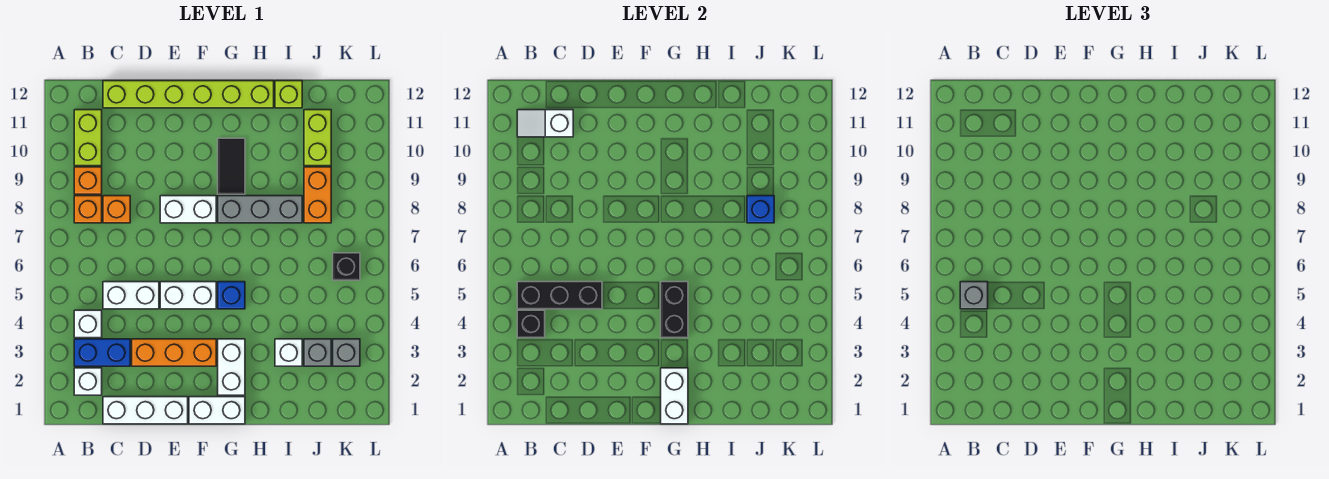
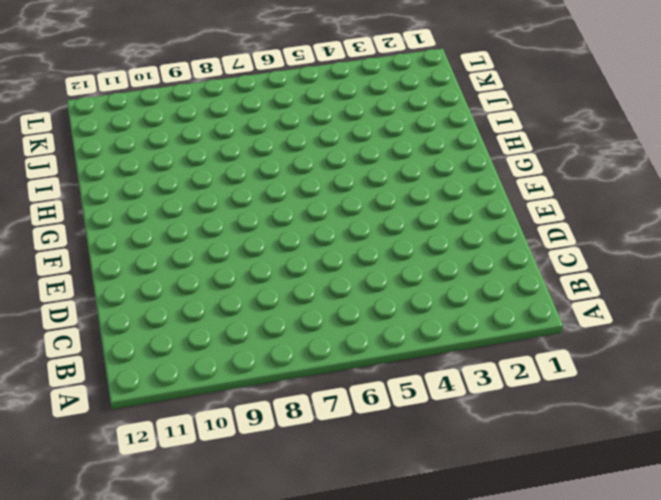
none -> white brick B2 level 1
none -> blue brick B3:C3 level 1
none -> white brick B4 level 1
none -> orange brick B8 level 1

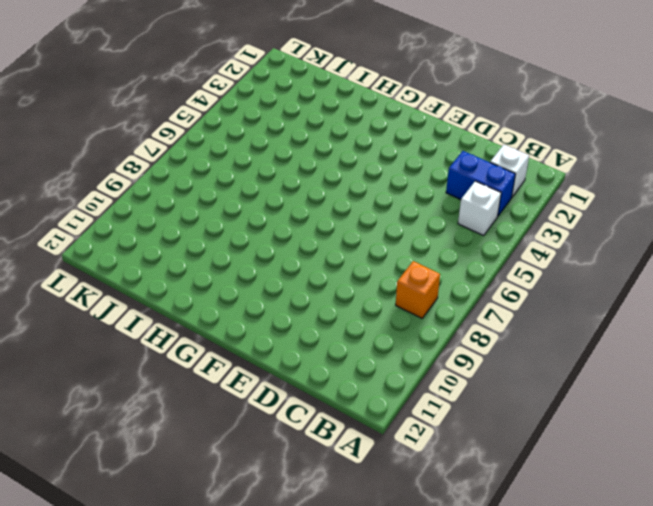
none -> orange brick B9 level 1
none -> lime brick B10:B11 level 1
none -> white brick C1:E1 level 1
none -> white brick C5:D5 level 1

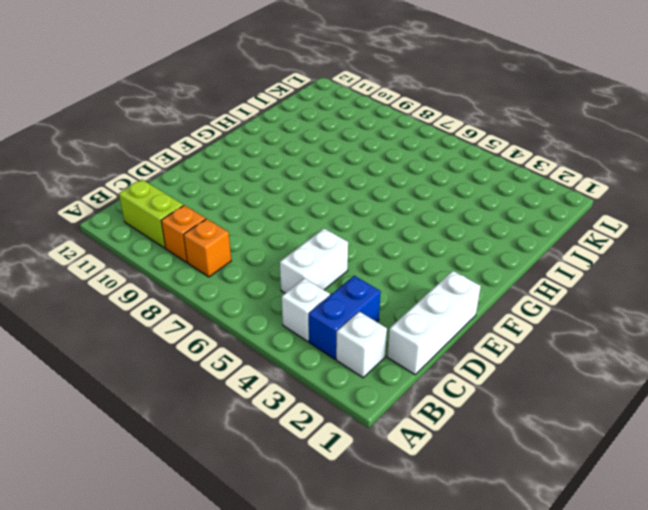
none -> orange brick C8 level 1
none -> lime brick C12:H12 level 1
none -> orange brick D3:F3 level 1
none -> white brick E5:F5 level 1

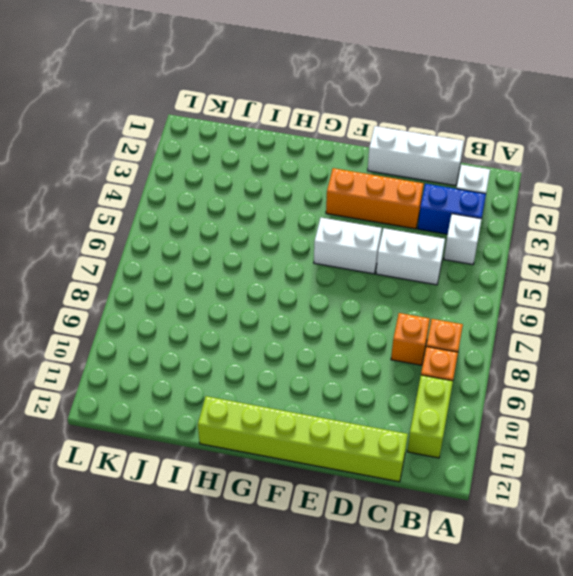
none -> white brick E8:F8 level 1
none -> white brick F1:G1 level 1
none -> white brick G2:G3 level 1
none -> blue brick G5 level 1

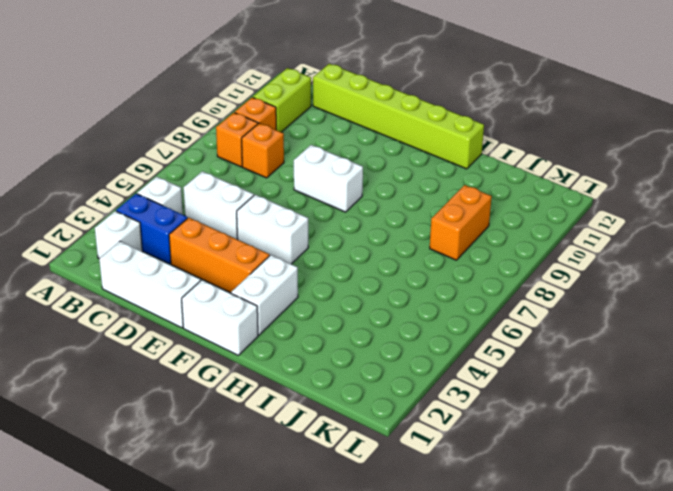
none -> blue brick G5 level 1
none -> grey brick G8:I8 level 1
none -> black tile G9:G10 level 1
none -> white brick I3 level 1

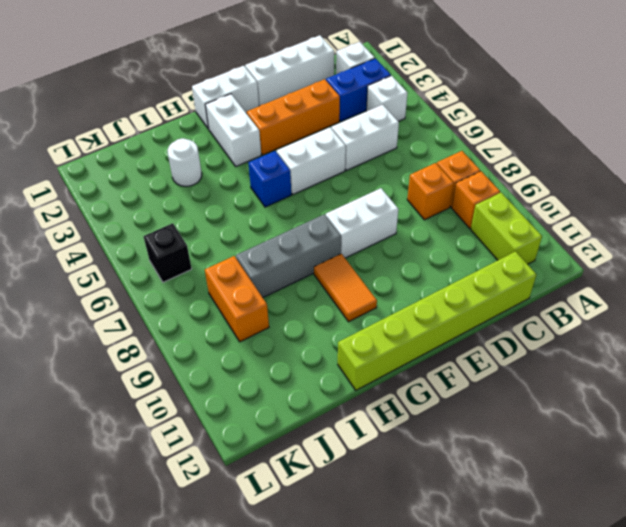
orange tile G9:G10 level 1 -> black tile G9:G10 level 1
white round brick I3 level 1 -> white brick I3 level 1
none -> lime brick I12 level 1
none -> grey brick J3 level 1
none -> lime brick J10:J11 level 1
none -> grey brick K3 level 1

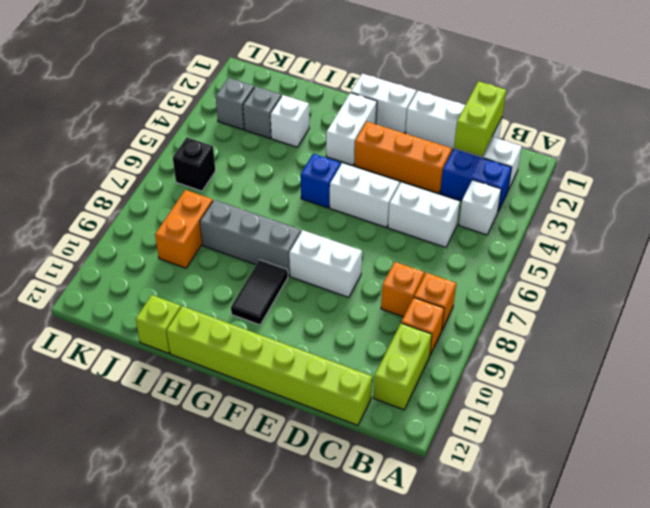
lime brick C1:C2 level 2 -> lime brick J10:J11 level 1
none -> black brick B4 level 2
none -> black brick B5:D5 level 2
none -> white slope B11:C11 level 2 top C
none -> white brick G1:G2 level 2

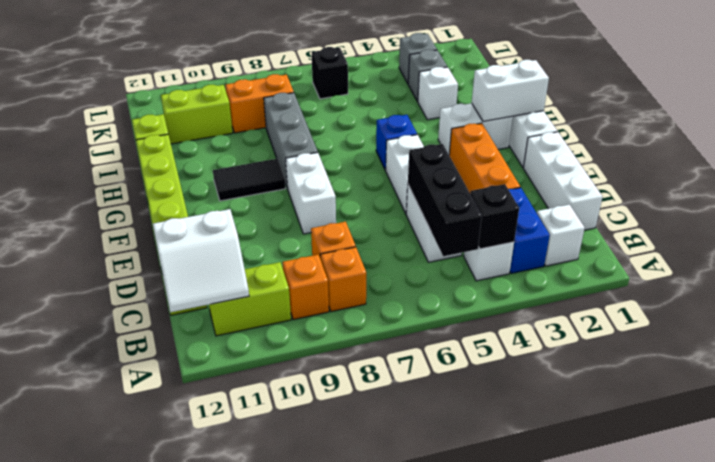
white slope B11:C12 level 2 top C -> white slope B11:C11 level 2 top C
none -> black brick G4:G5 level 2
none -> blue brick J8 level 2
none -> grey brick B5 level 3

